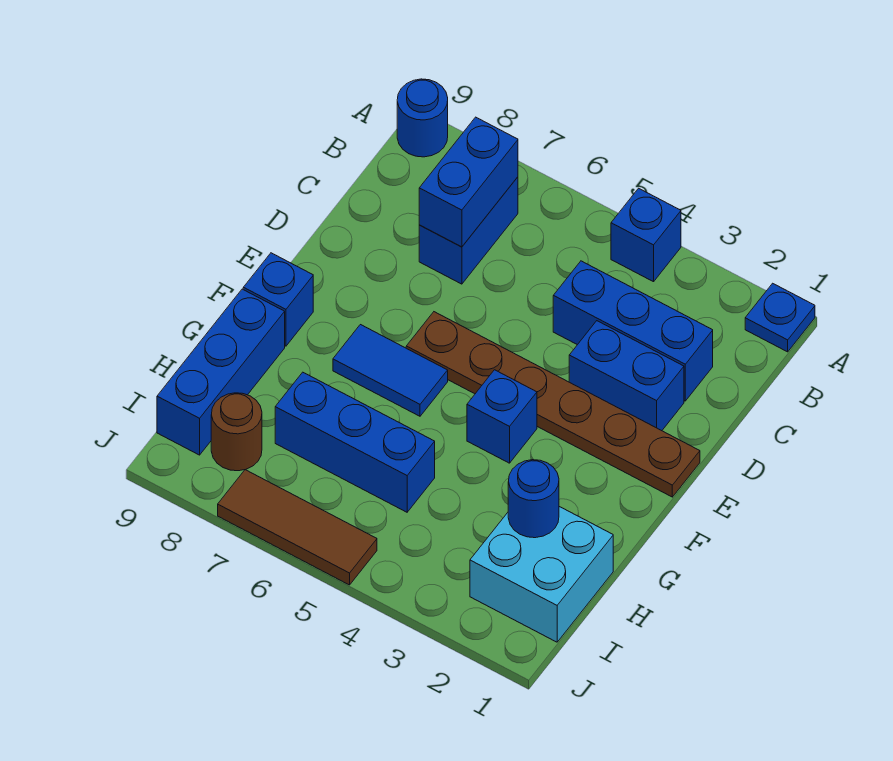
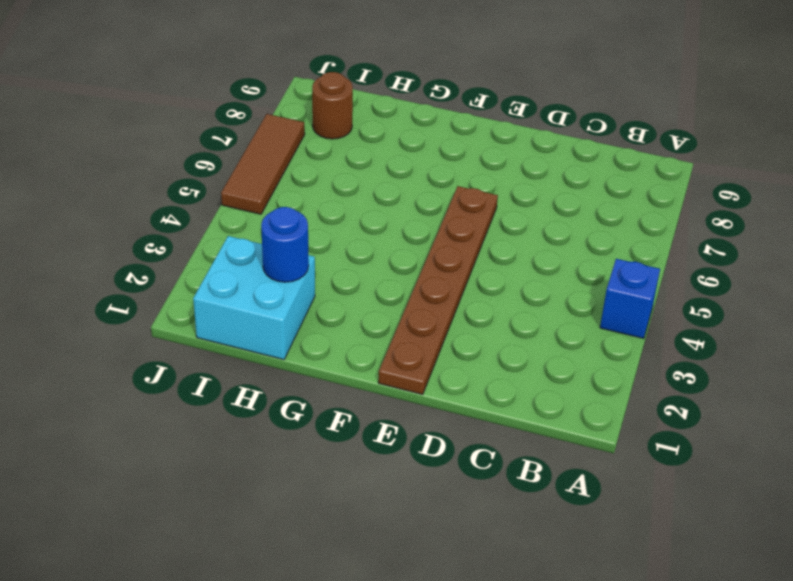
none -> blue plate A1 level 1
none -> blue round brick A9 level 1
none -> blue brick B7:C7 level 1

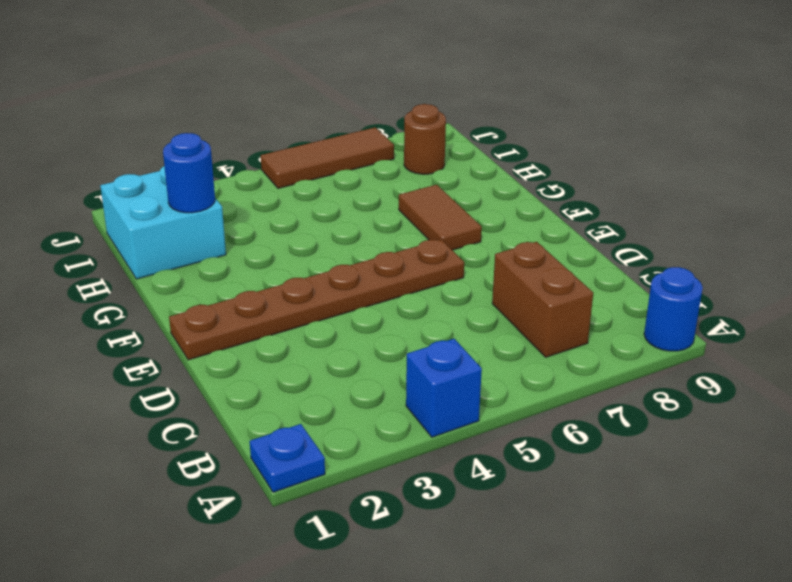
brown brick B7:C7 level 1 -> blue brick B7:C7 level 1
brown tile F7:G7 level 1 -> blue tile F6:F7 level 1
none -> blue brick C2:C4 level 1
none -> blue brick D2:D3 level 1
none -> blue brick F4 level 1

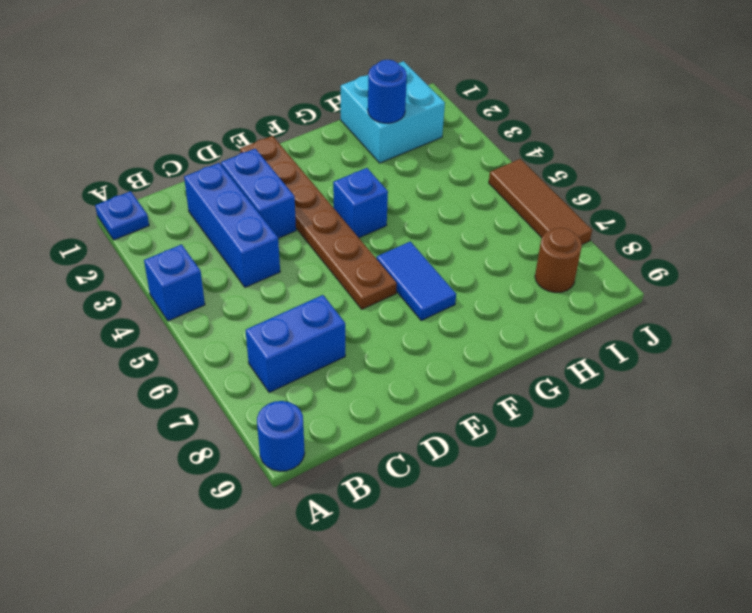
none -> blue brick F9 level 1
none -> blue brick G9:I9 level 1
none -> blue brick H5:H7 level 1

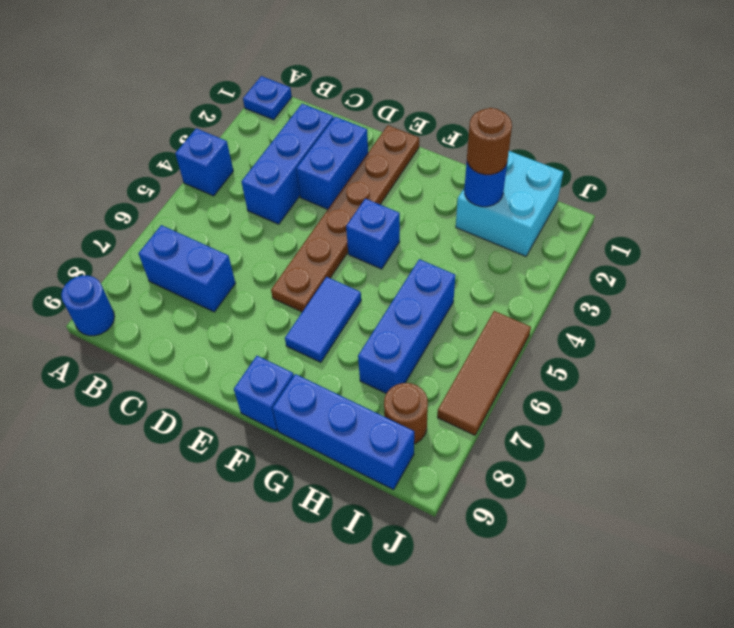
brown round brick H2 level 3 -> none
none -> blue brick B7:C7 level 2

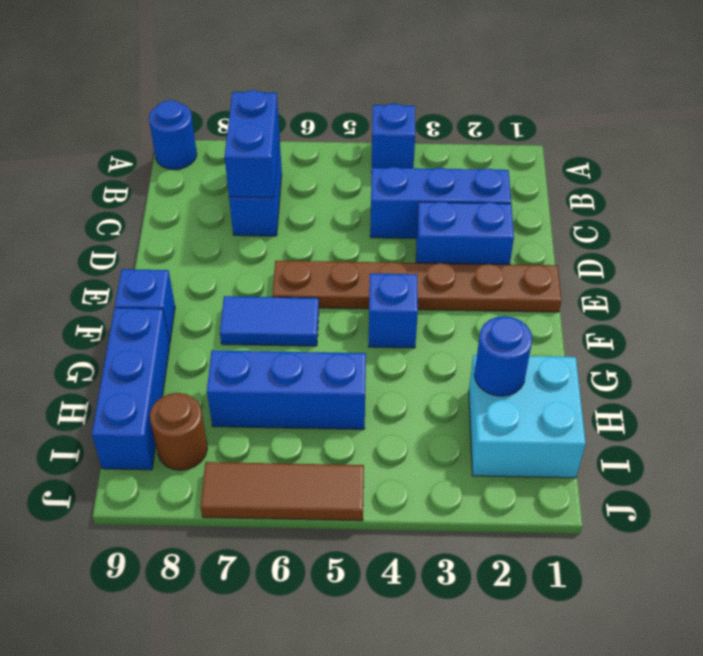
none -> blue plate A1 level 1

